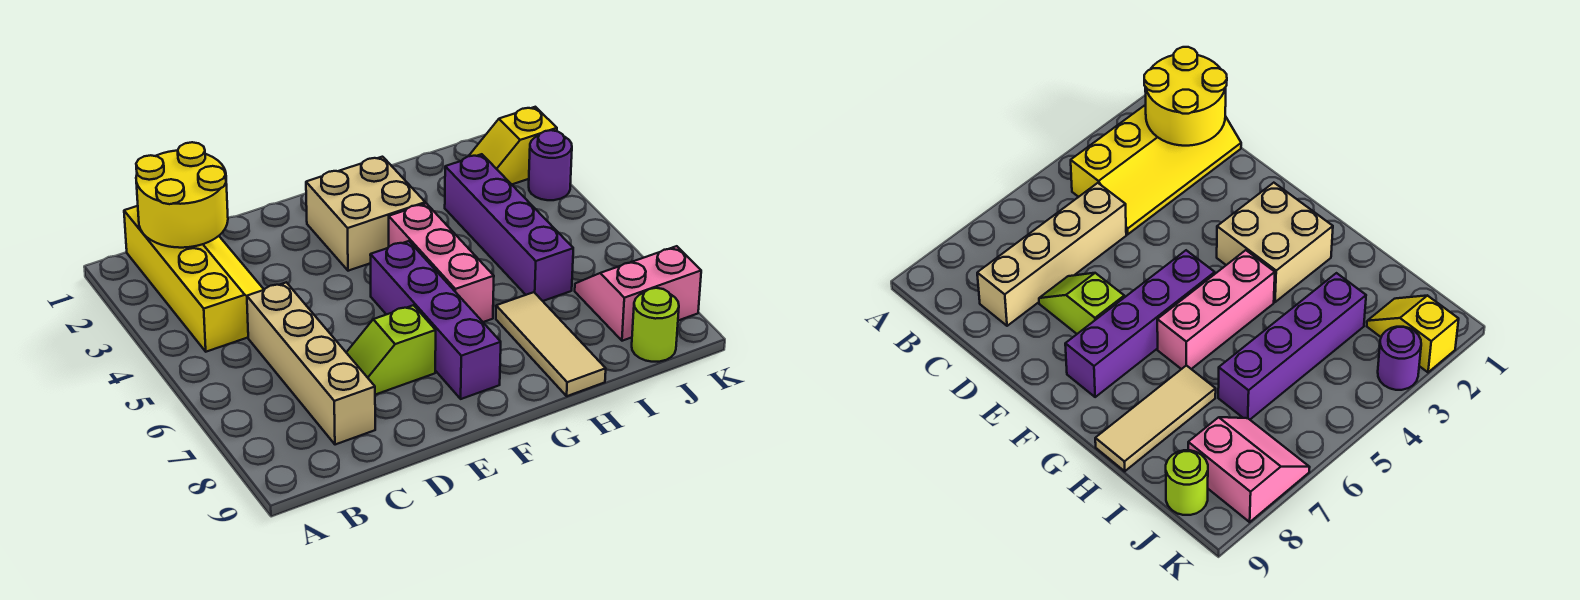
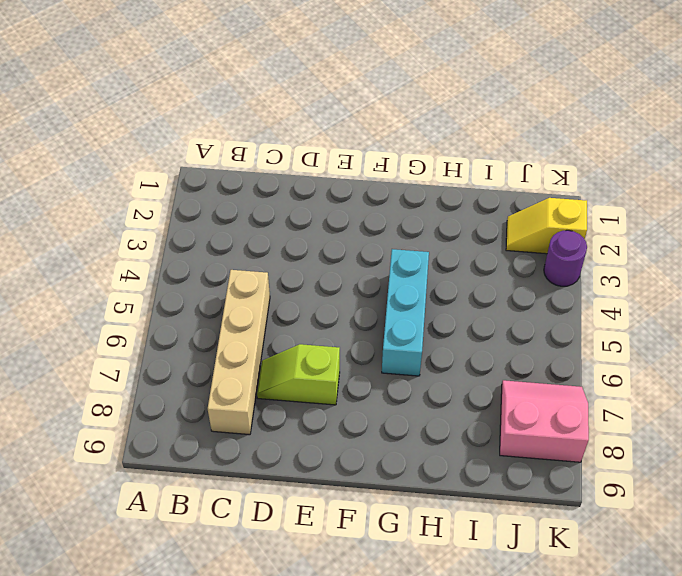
cyan brick G4:G6 level 1 -> pink brick G4:G6 level 1
none -> yellow slope B1:C4 level 1 top B
none -> tan brick F2:G3 level 1
none -> purple brick F5:F8 level 1

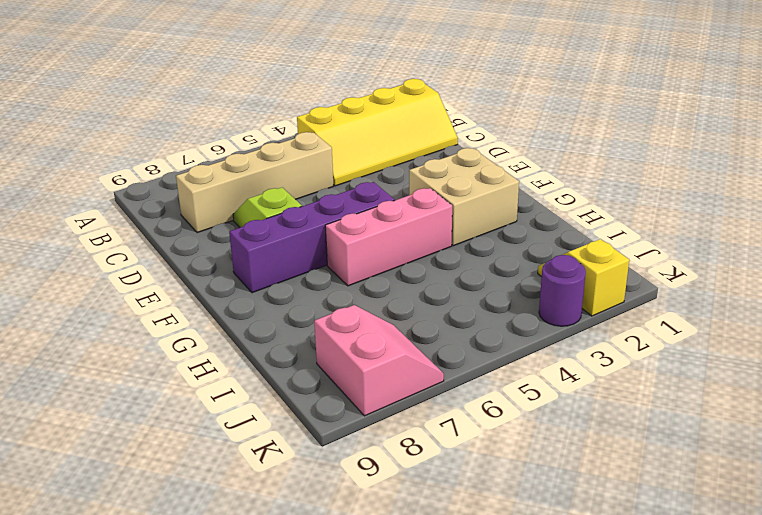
none -> tan tile H7:H9 level 1
none -> purple brick I3:I6 level 1
none -> lime round brick J9 level 1

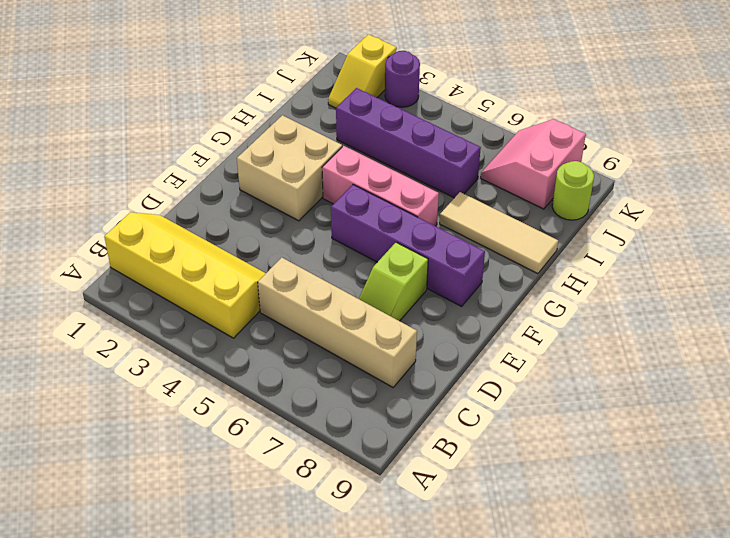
none -> yellow round brick B1:C2 level 2

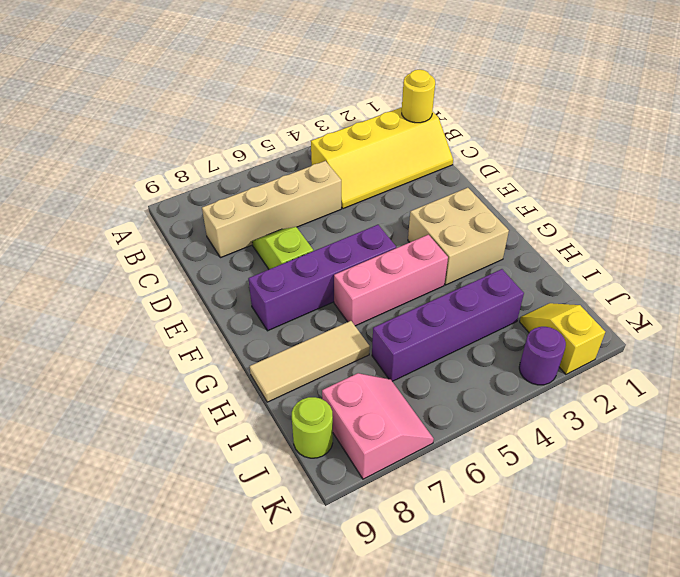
yellow round brick B1 level 2 -> yellow round brick B1:C2 level 2

